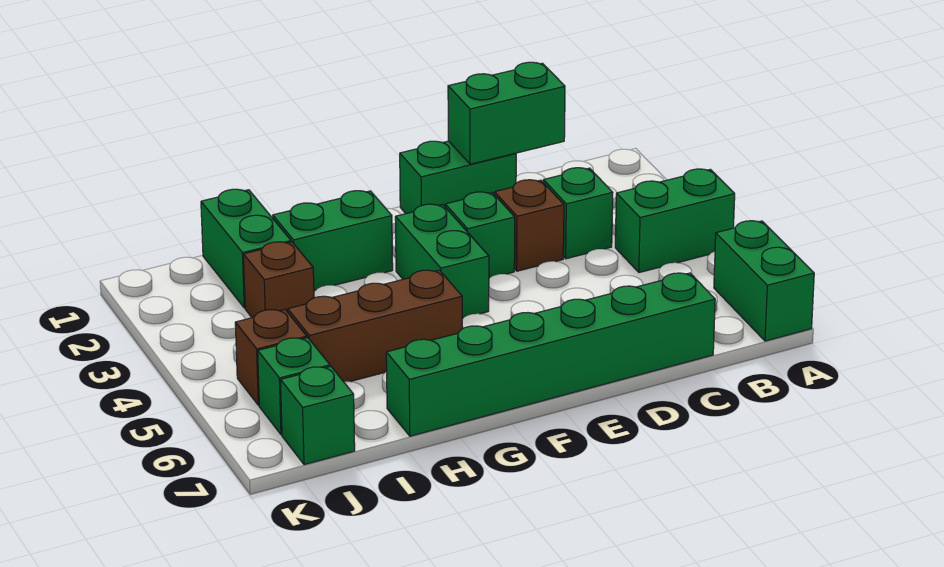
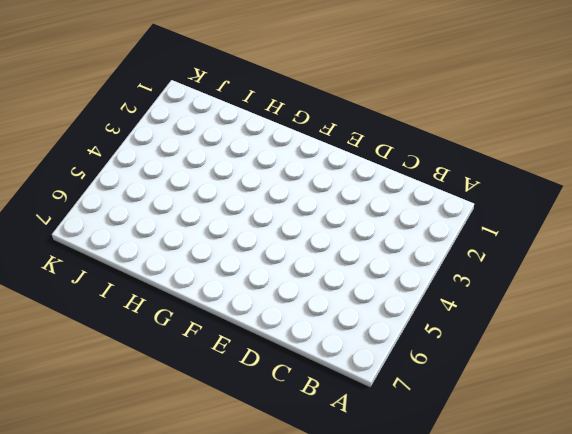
none -> green brick A4:B4 level 1
none -> green brick A6:A7 level 1
none -> green brick C3 level 1

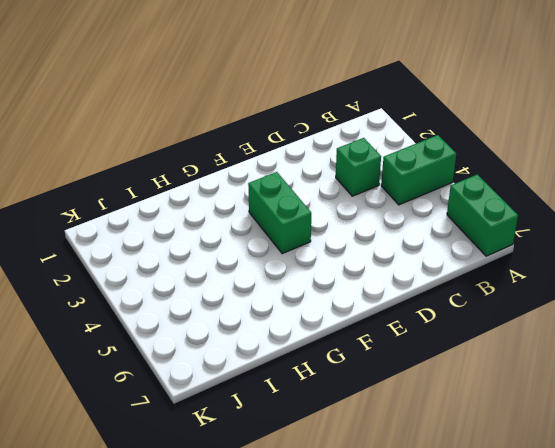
none -> green brick C7:H7 level 1
none -> green brick D1:E1 level 1
none -> brown brick D3 level 1

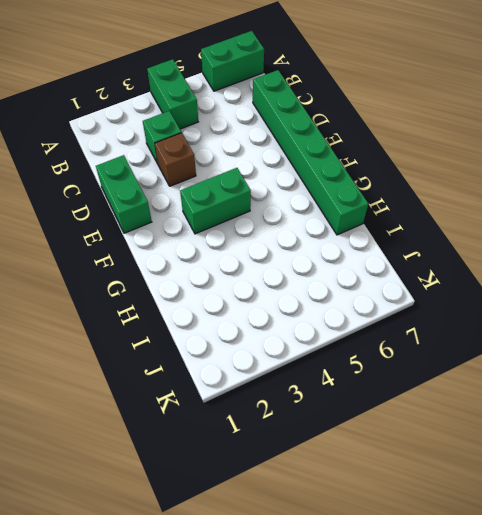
none -> green brick E3 level 1
none -> green brick G2:H2 level 1
none -> brown brick G5:I5 level 1

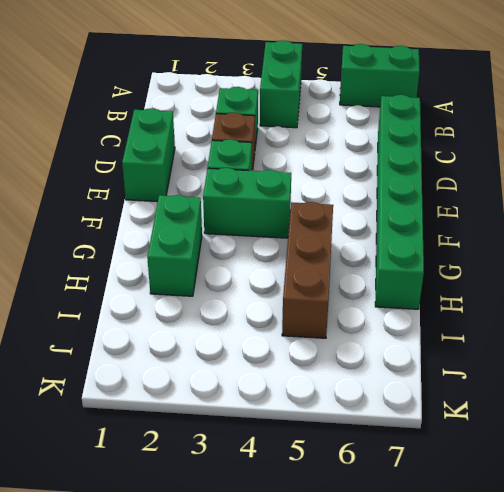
none -> green brick I1:I2 level 1
none -> brown brick I3 level 1
none -> brown brick J5 level 1

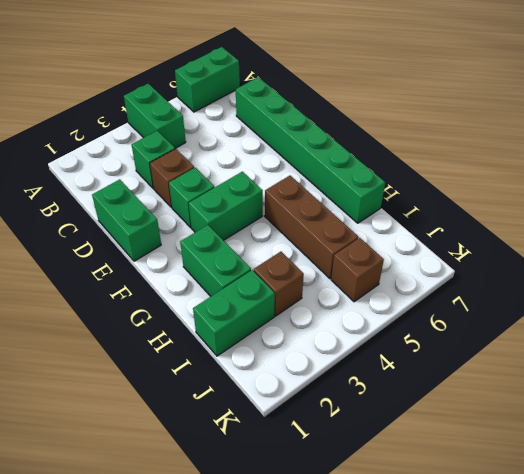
none -> green brick J6 level 1
none -> green brick J7 level 1
none -> green brick C1:D1 level 2

